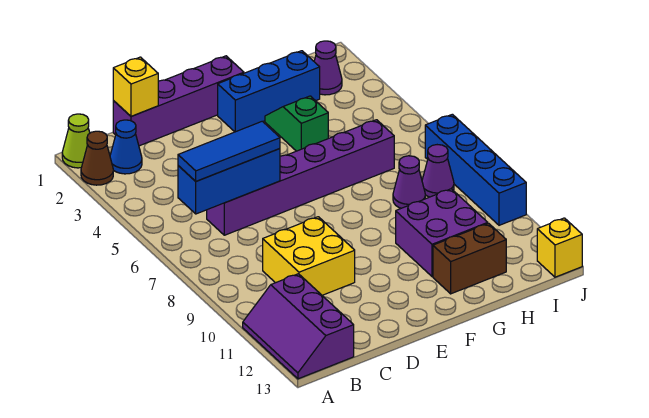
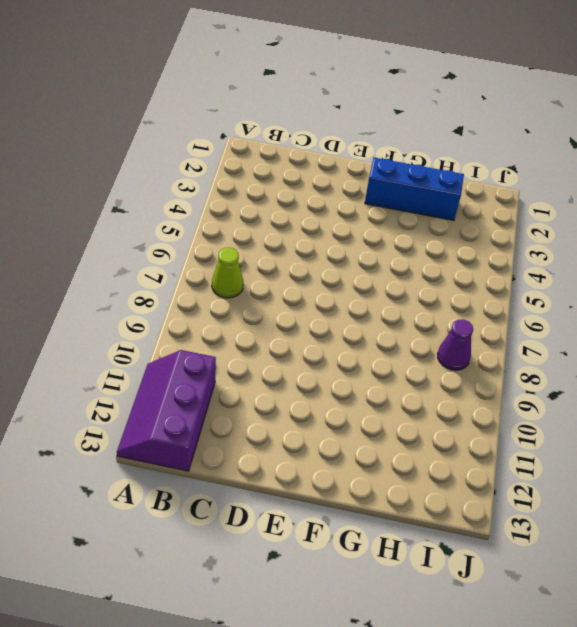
lime cone B7 level 1 -> lime cone A1 level 1
none -> brown cone A2 level 1
none -> blue cone B2 level 1
none -> purple brick C1:F1 level 1

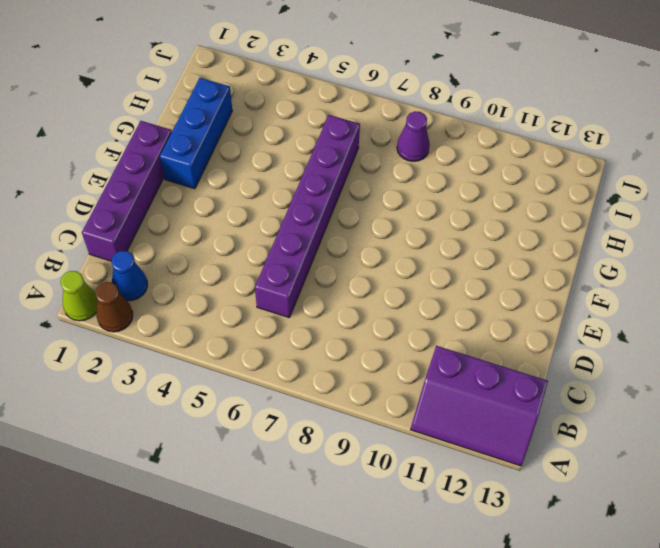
none -> yellow brick C9:D10 level 1
none -> green slope G3:G4 level 1 top 4
none -> purple brick G10:H11 level 1

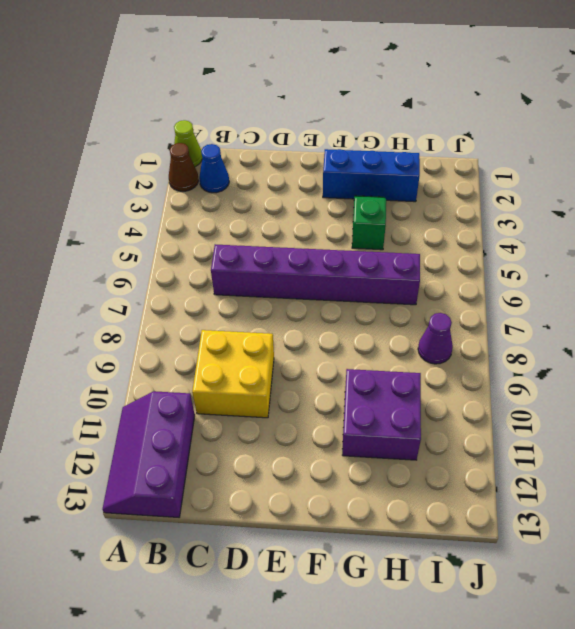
none -> purple brick C1:F1 level 1
none -> brown brick G12:H12 level 1
none -> purple cone H8 level 1

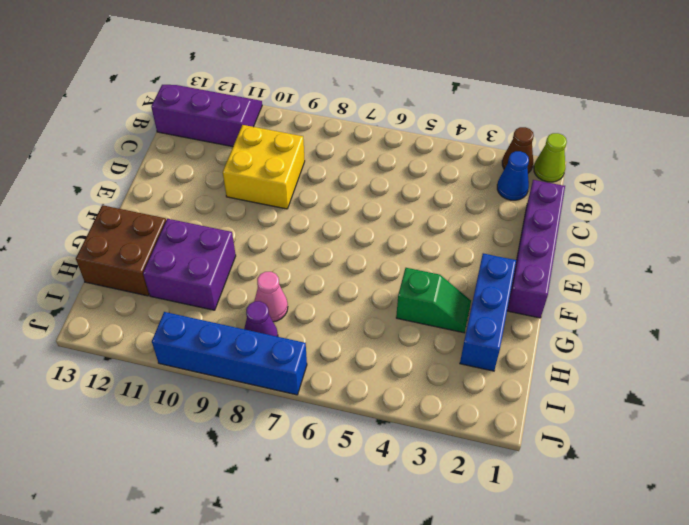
brown brick G12:H13 level 1 -> brown brick G12:H12 level 1
pink cone H8 level 1 -> purple cone H8 level 1
none -> purple brick C6:H6 level 1
none -> purple cone I2 level 1
none -> yellow brick J13 level 1

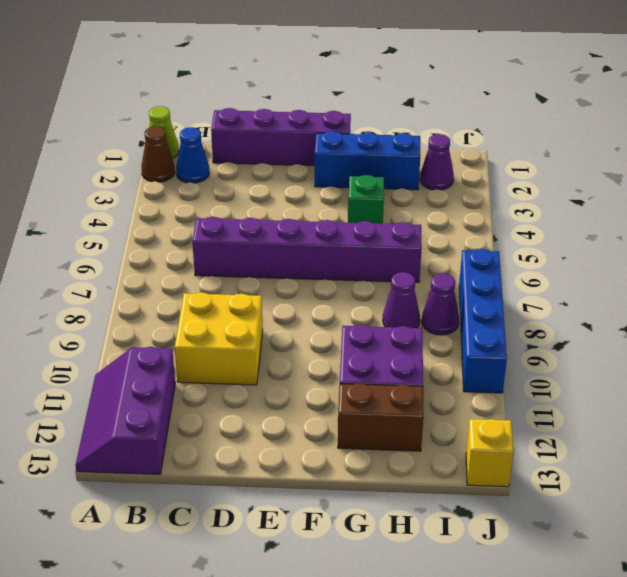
none -> blue brick B6:D6 level 2
none -> yellow brick C1 level 2
none -> blue tile B6:D6 level 3

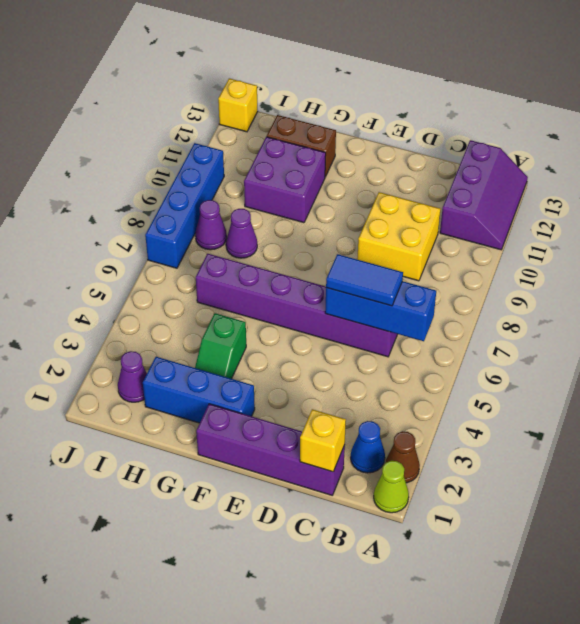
blue tile C6:D6 level 3 -> blue tile B6:D6 level 3

